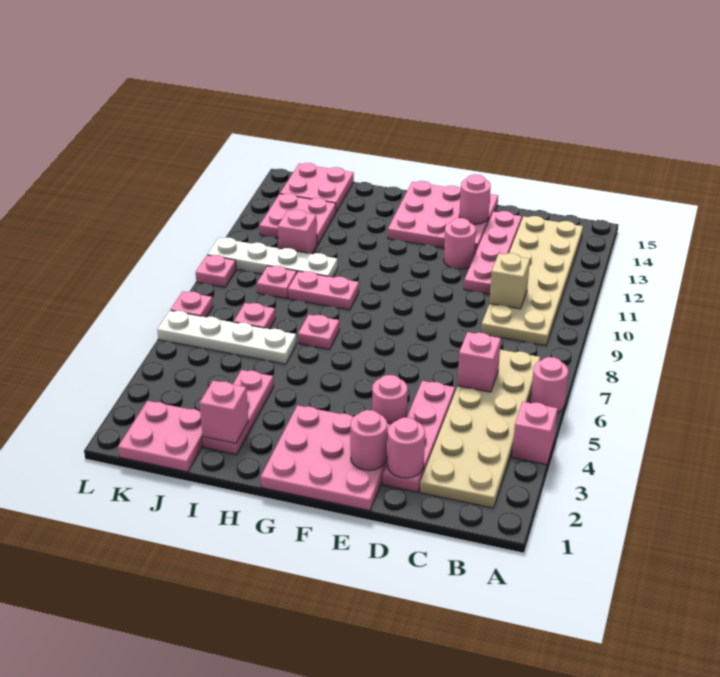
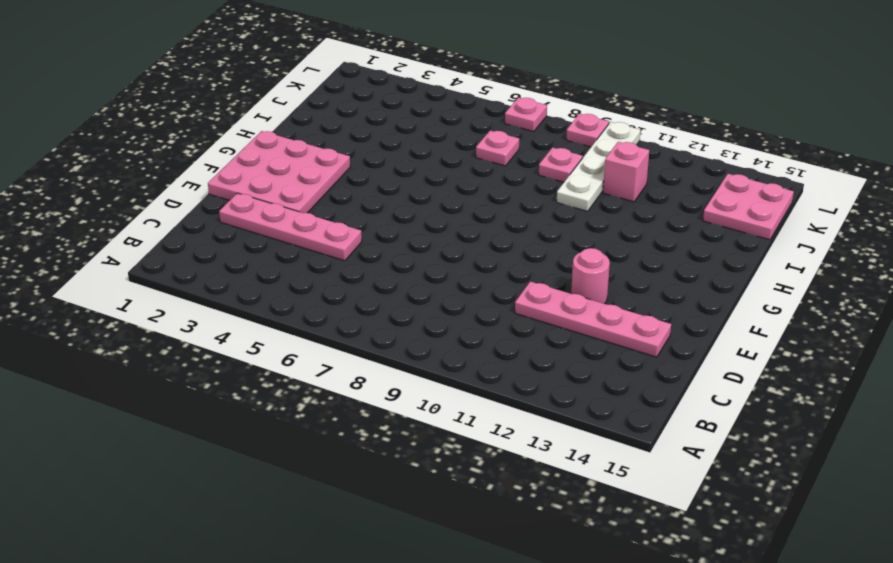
none -> pink brick A4 level 1
none -> pink round brick A6 level 1
none -> tan plate B2:C7 level 1

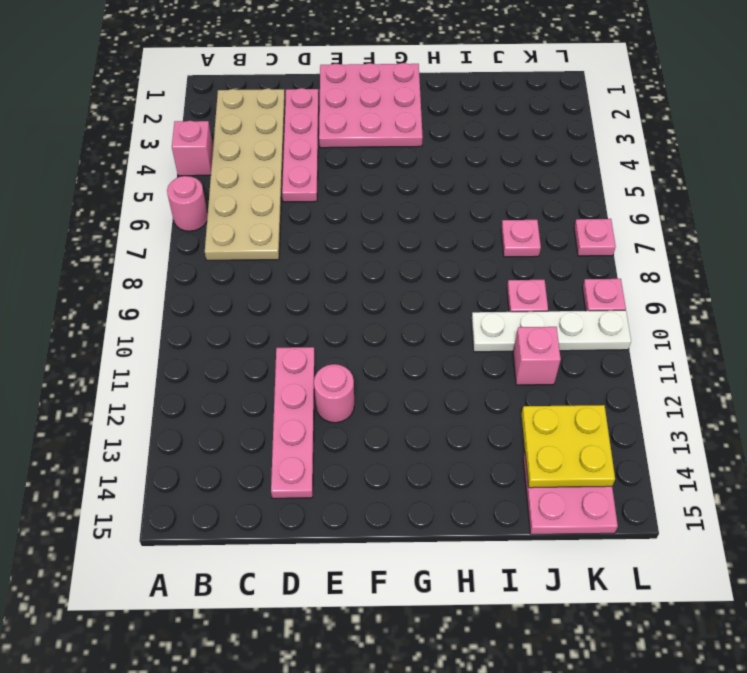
yellow plate J13:K14 level 2 -> none
none -> tan plate B9:C14 level 1
none -> pink round brick E4 level 1
none -> pink plate E13:G15 level 1

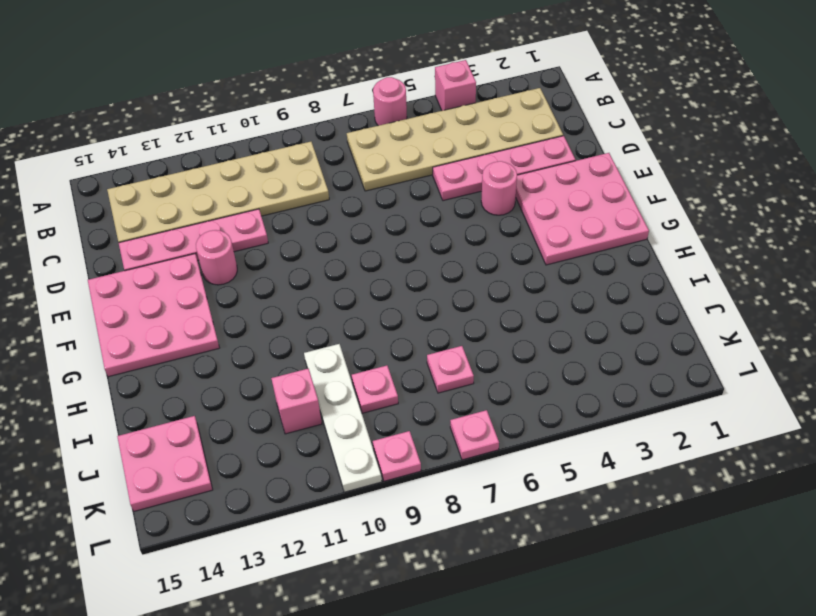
none -> pink plate H7 level 1
none -> pink plate H9:I9 level 1
none -> pink plate I2:I4 level 1

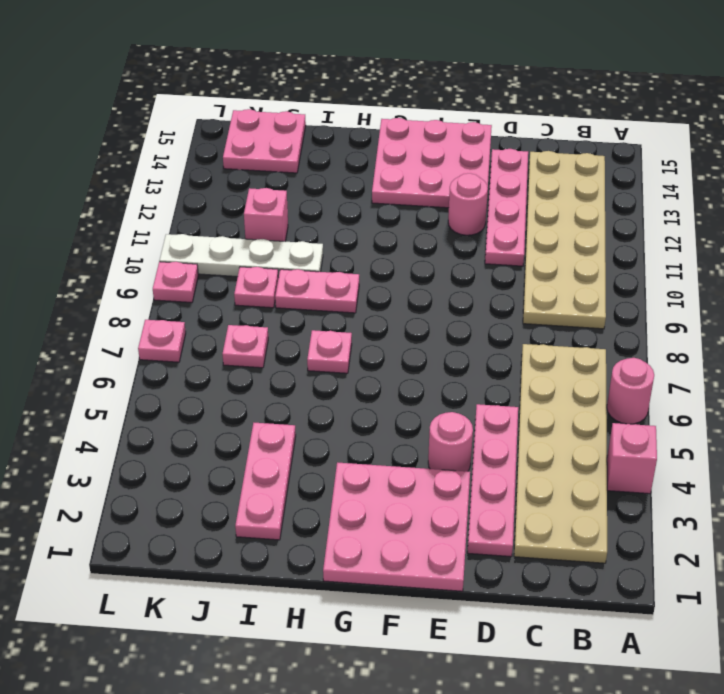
none -> white plate I6:L6 level 1
none -> pink plate J1:K2 level 1
none -> pink plate J12:K13 level 1

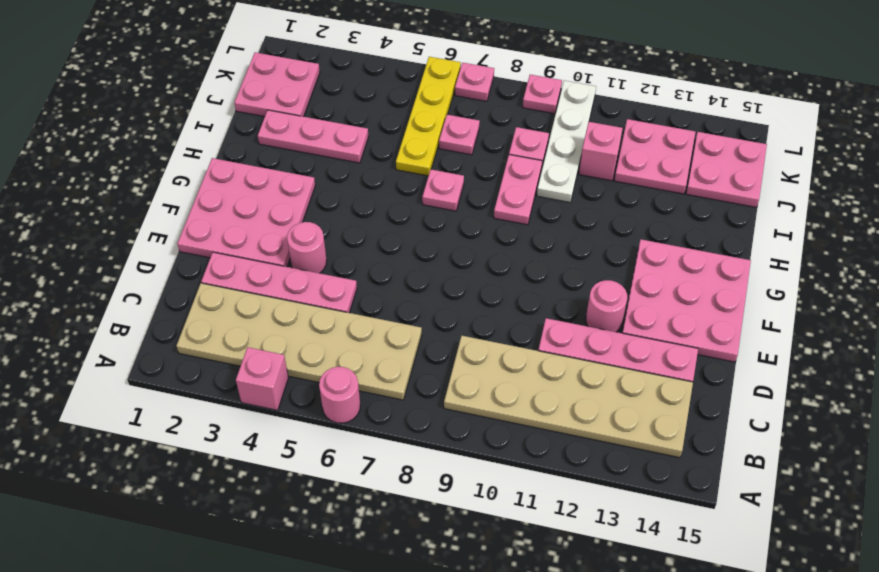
yellow plate I6:L6 level 1 -> white plate I6:L6 level 1
none -> pink brick C6 level 2
none -> tan brick C10 level 2
none -> pink round brick D2 level 2

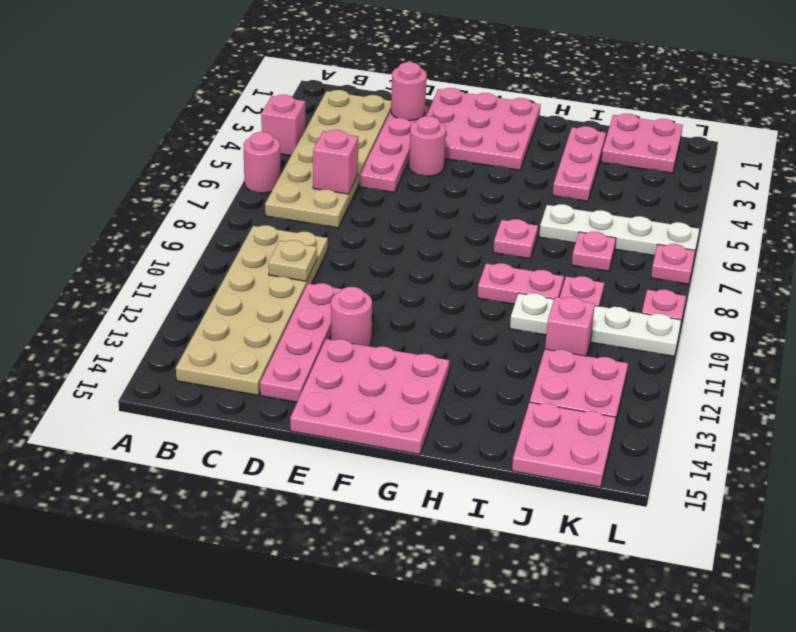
tan plate C10 level 2 -> tan brick C10 level 2
none -> pink round brick E2 level 2
none -> pink round brick E14 level 2
none -> pink brick I2 level 2

